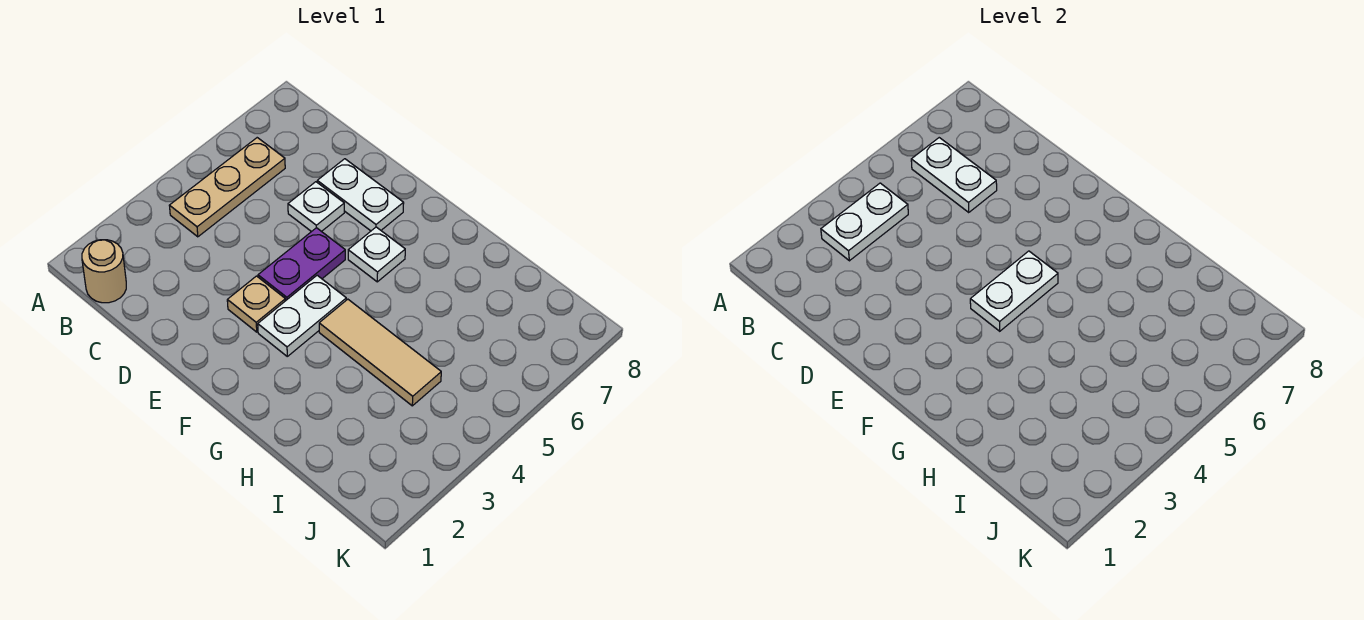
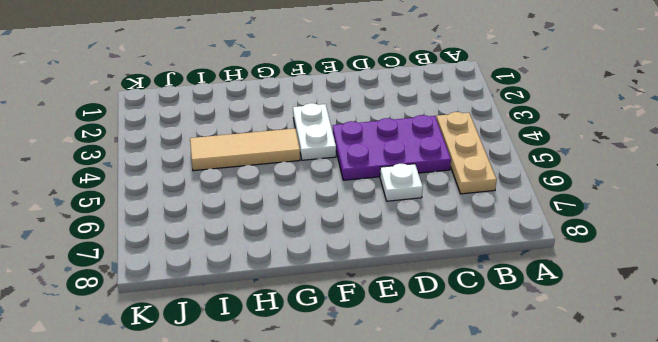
purple plate C4:E5 level 1 -> purple plate E4:E5 level 1
none -> tan round brick B1 level 1
none -> white plate D7:E7 level 1
none -> tan plate E3 level 1

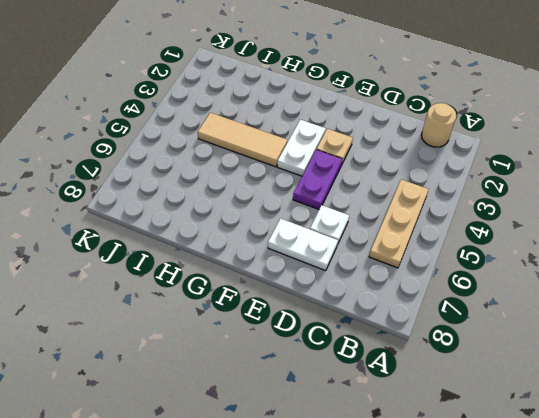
none -> white plate F6 level 1
none -> white plate B3:B4 level 2
none -> white plate B6:C6 level 2

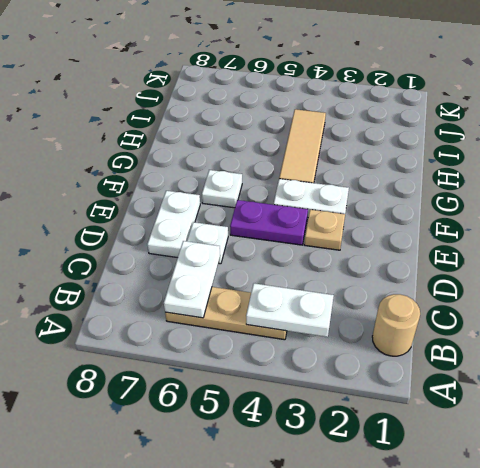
none -> white plate F4:F5 level 2

